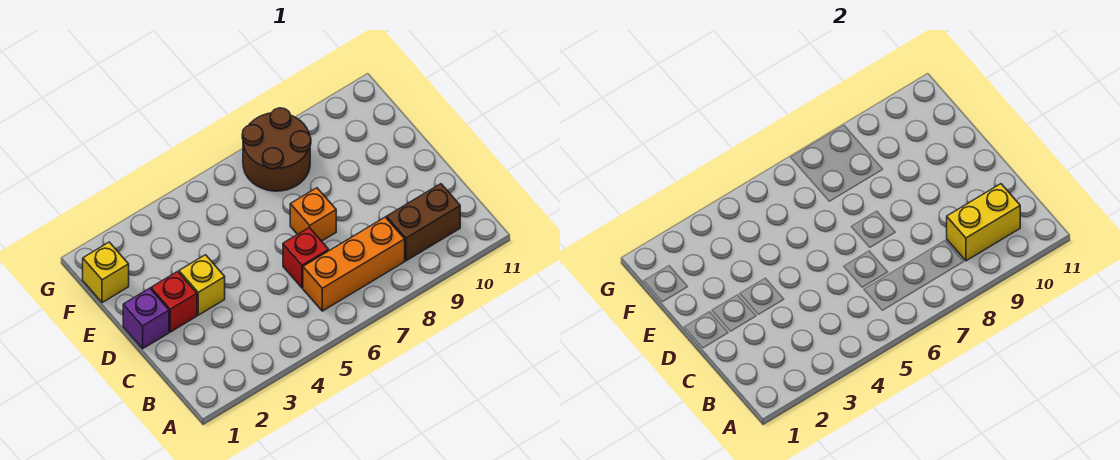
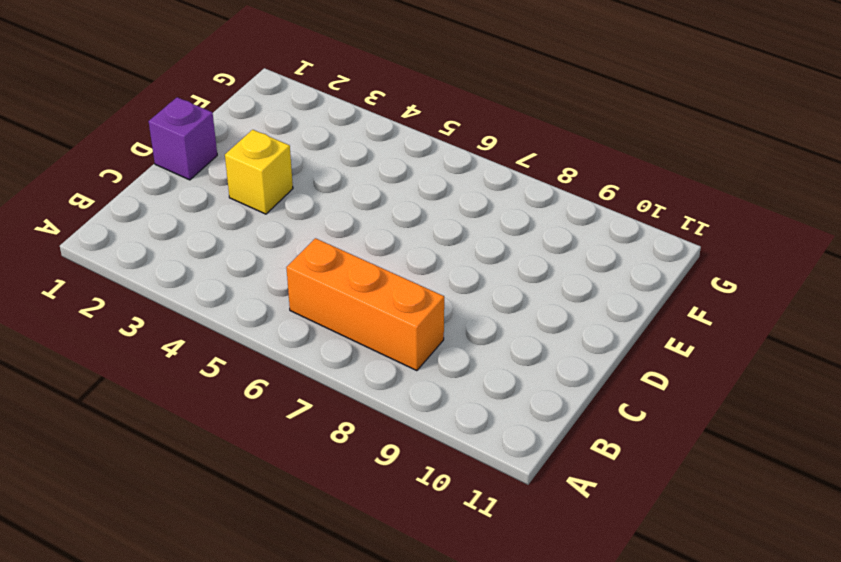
none -> brown brick B9:B10 level 1
none -> red brick C6 level 1

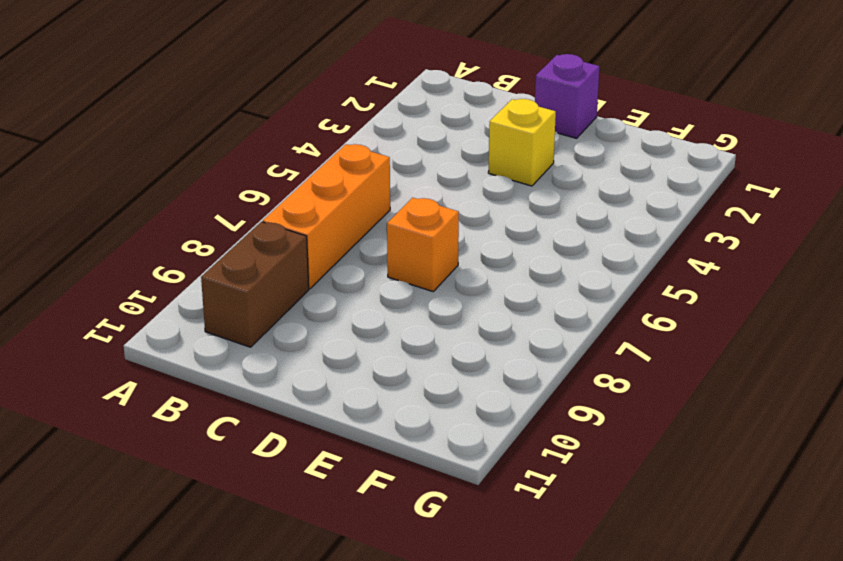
none -> red brick C6 level 1
none -> red brick D2 level 1

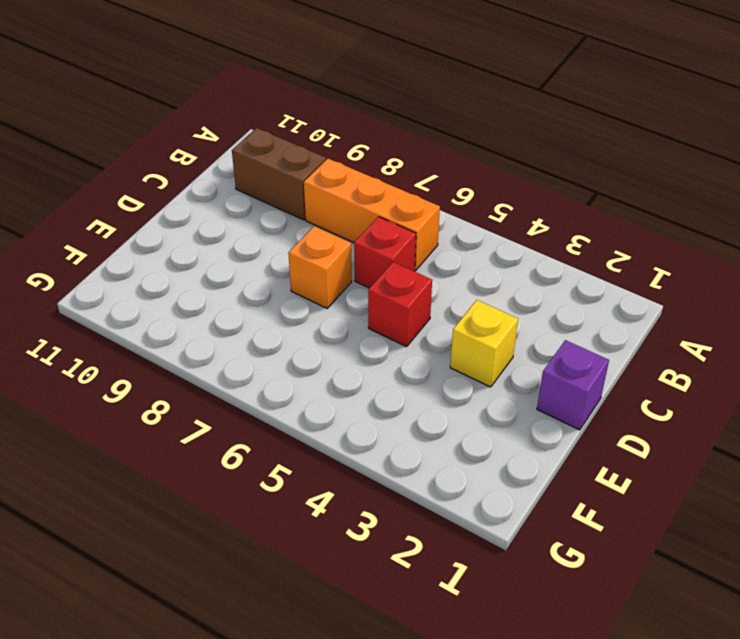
red brick D5 level 1 -> red brick D2 level 1
none -> yellow brick F1 level 1
none -> brown round brick F7:G8 level 1

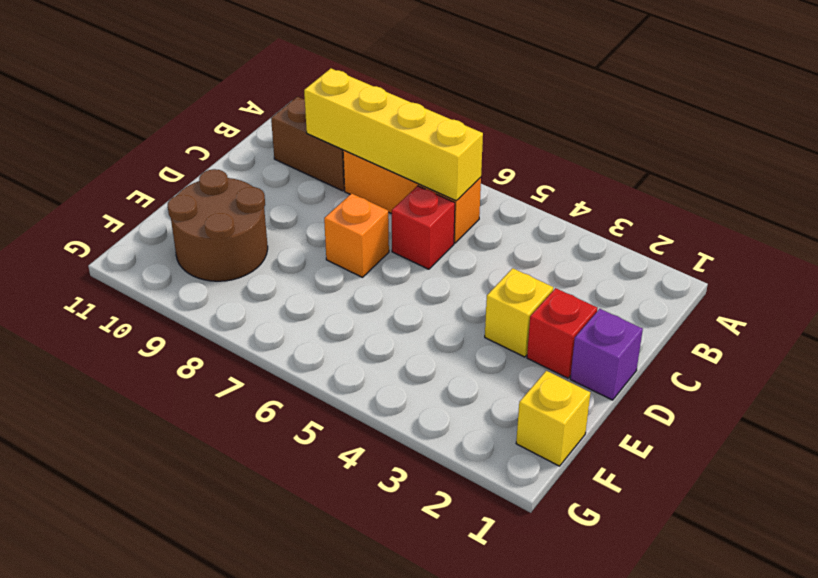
yellow brick B6:B9 level 2 -> yellow brick B9:B10 level 2
brown round brick E9:F10 level 1 -> brown round brick F7:G8 level 1

